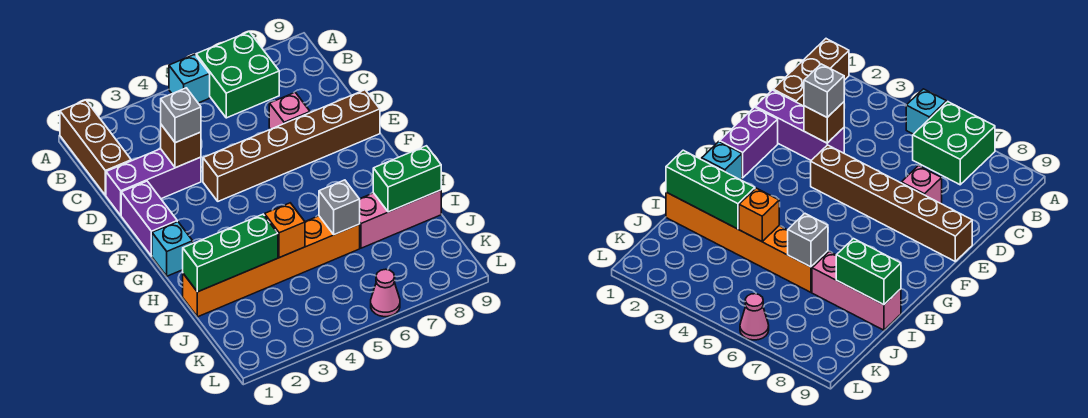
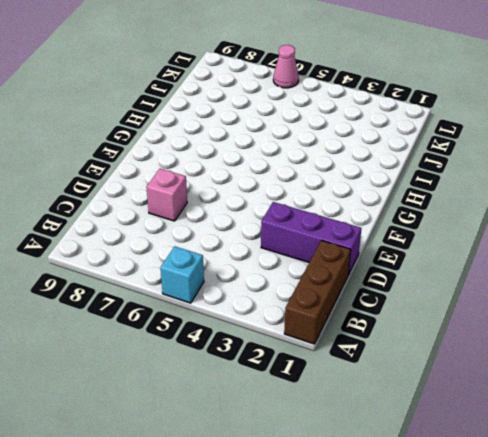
none -> green brick A6:B7 level 1
none -> purple brick E1:F1 level 1
none -> brown brick E4:E9 level 1

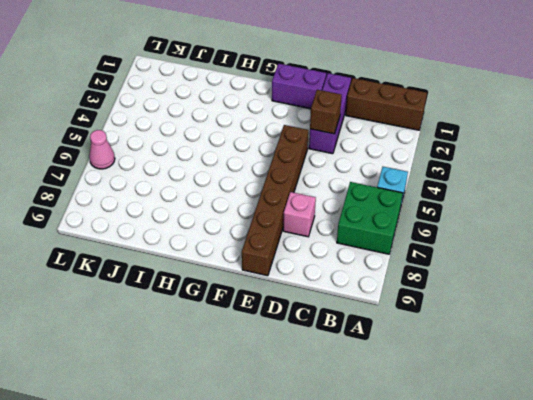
none -> cyan brick G1 level 1
none -> orange brick I1:I6 level 1
none -> pink brick I7:I9 level 1

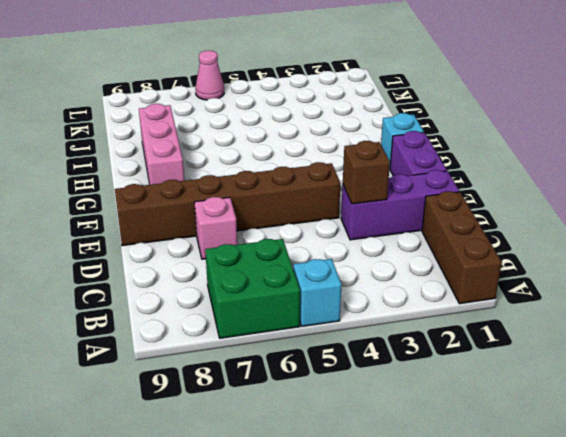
pink brick G8:I8 level 1 -> pink brick I7:I9 level 1
none -> orange brick I1:I6 level 1
none -> green brick I1:I3 level 2
none -> orange brick I4 level 2

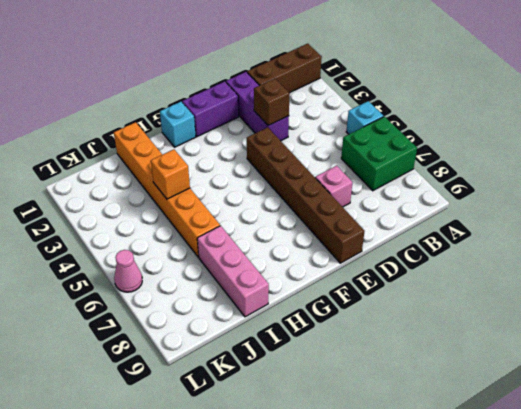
none -> green brick I1:I3 level 2
none -> grey brick I6 level 2
none -> green brick I8:I9 level 2

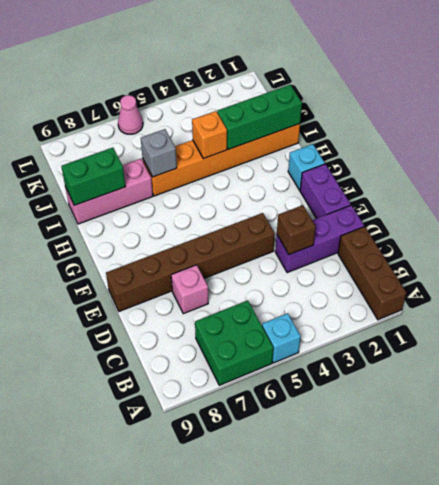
none -> grey brick D3 level 3

